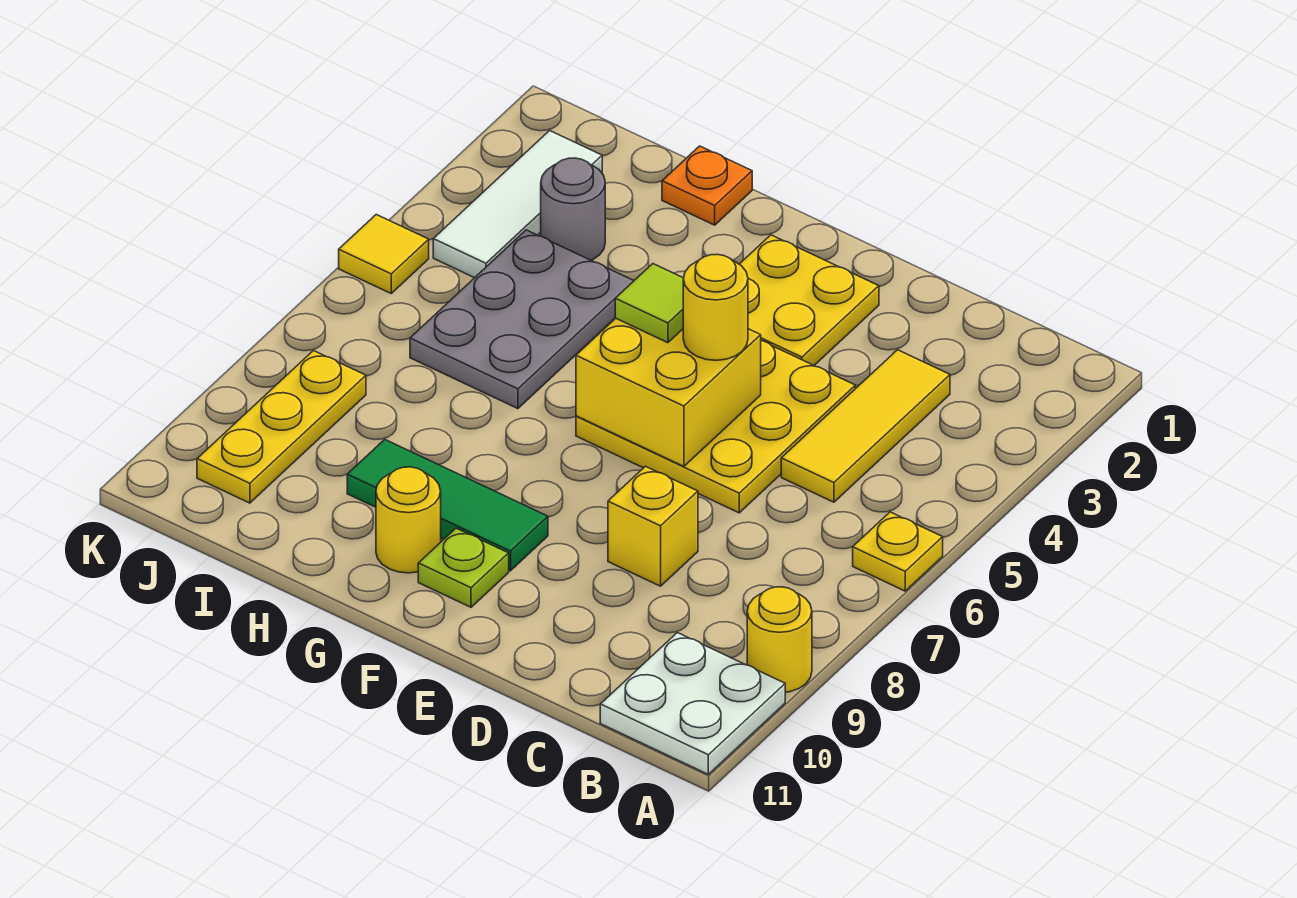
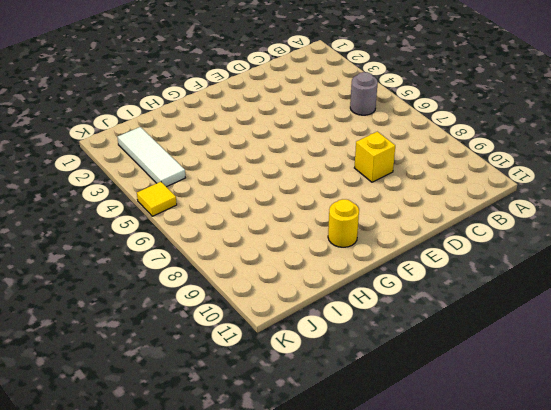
grey round brick B5 level 1 -> grey round brick I3 level 1
none -> yellow plate A6 level 1
none -> yellow round brick A9 level 1
none -> white plate A10:B11 level 1

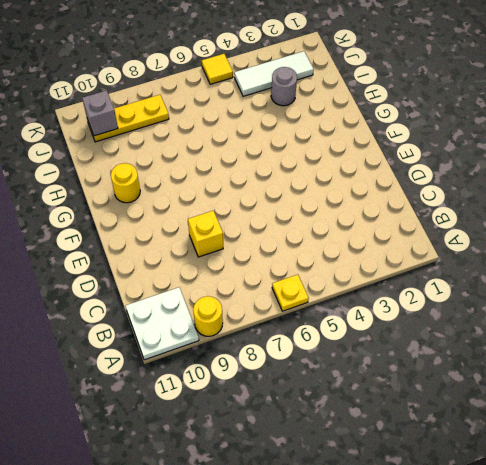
grey brick J10 level 2 -> none
none -> yellow tile C3:C5 level 1
none -> yellow plate D4:F6 level 1
none -> yellow plate E2:F3 level 1

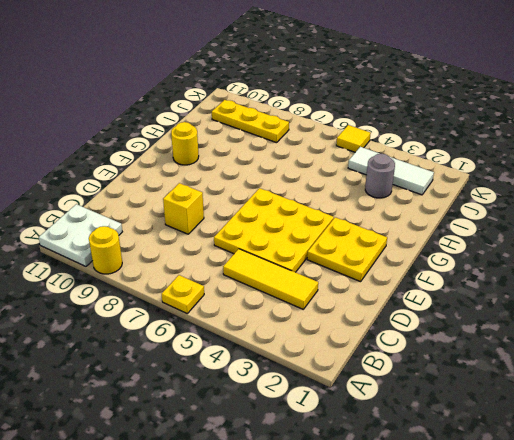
none -> green tile F9:H9 level 1
none -> lime plate F10 level 1
none -> orange plate H1 level 1

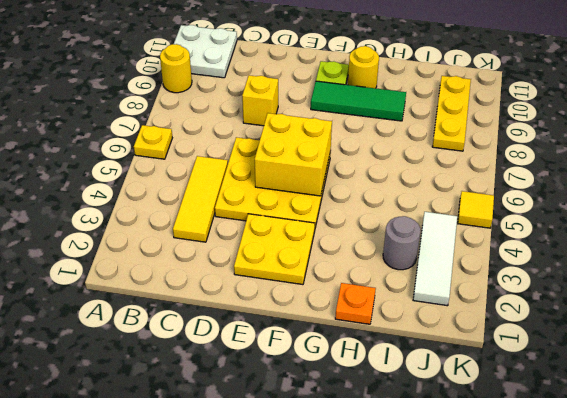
none -> grey plate H4:I6 level 1
none -> yellow round brick E5 level 3
none -> lime tile F5 level 3

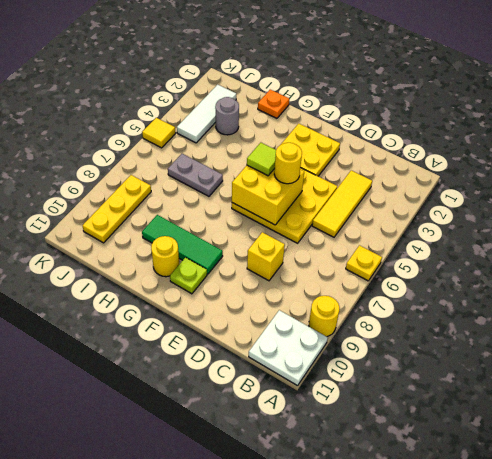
grey plate H6:I6 level 1 -> grey plate H4:I6 level 1

